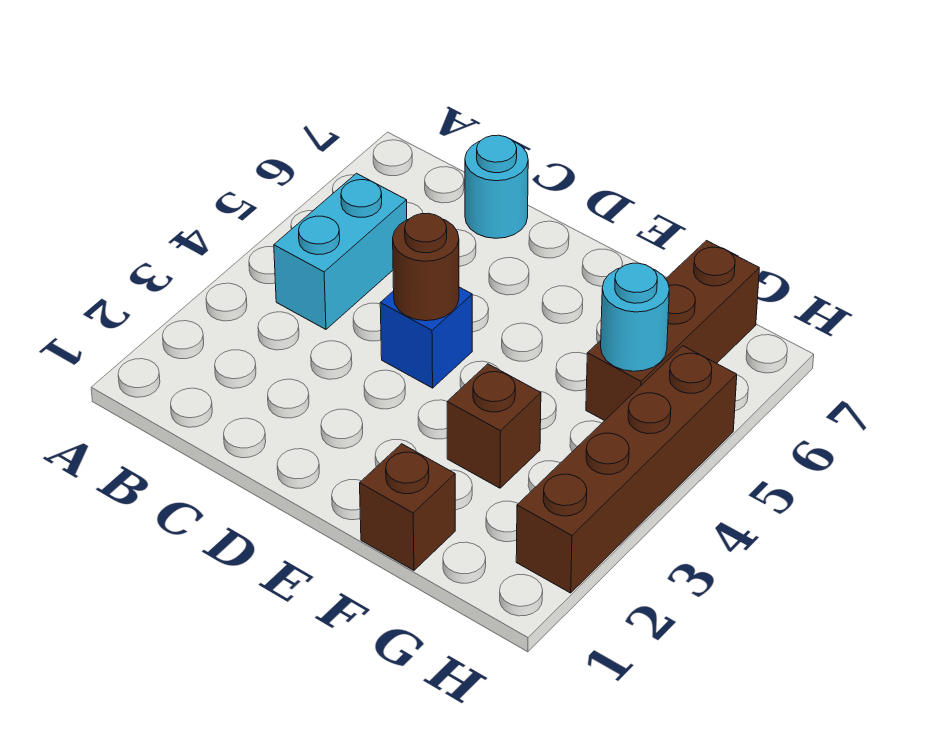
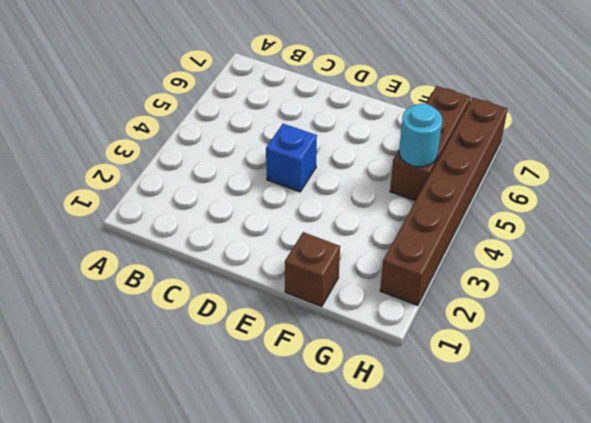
brown brick H2:H7 level 1 -> brown brick H2:H5 level 1
none -> cyan brick B4:B5 level 1
none -> cyan round brick C7 level 1

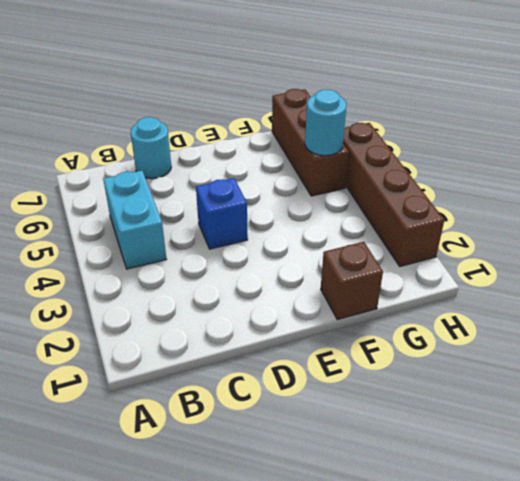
none -> brown brick F3 level 1
none -> brown round brick D4 level 2

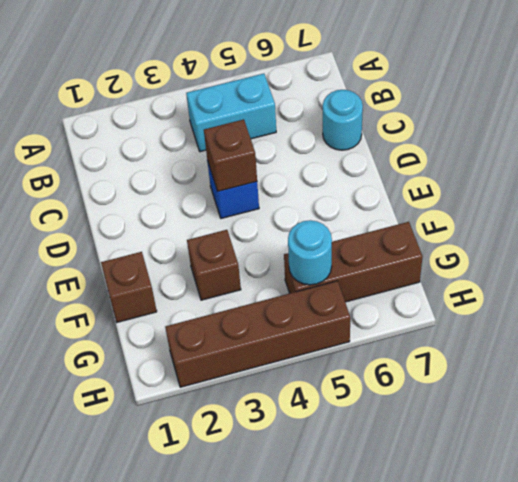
brown brick D4 level 2 -> brown round brick D4 level 2

